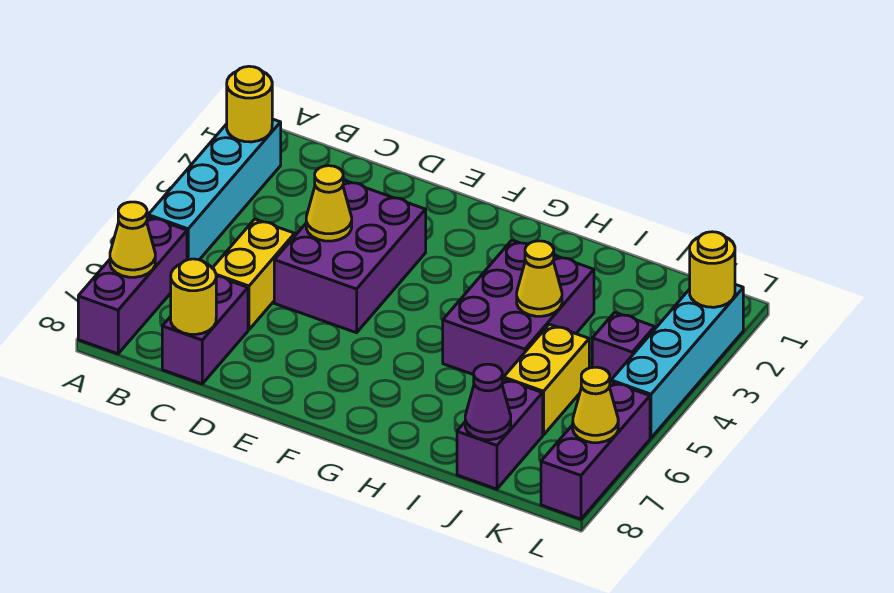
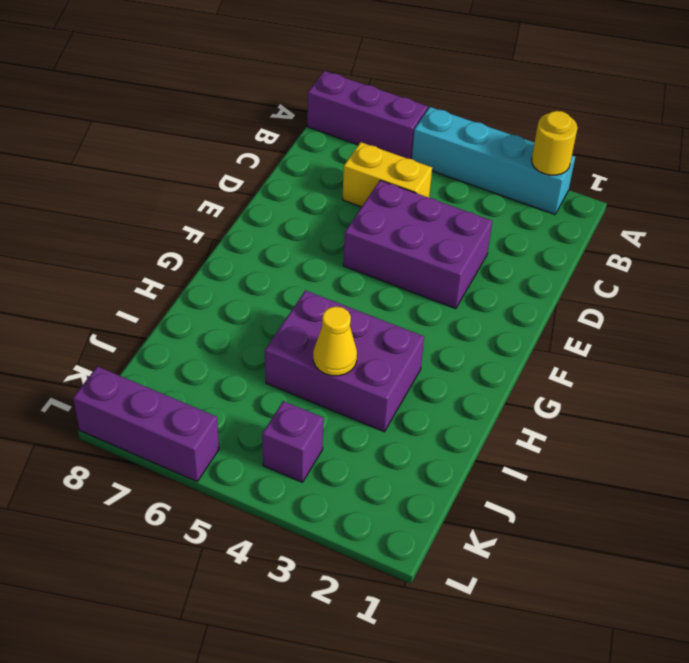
none -> purple brick C7:C8 level 1
none -> yellow brick J5:J6 level 1
none -> purple brick J7:J8 level 1

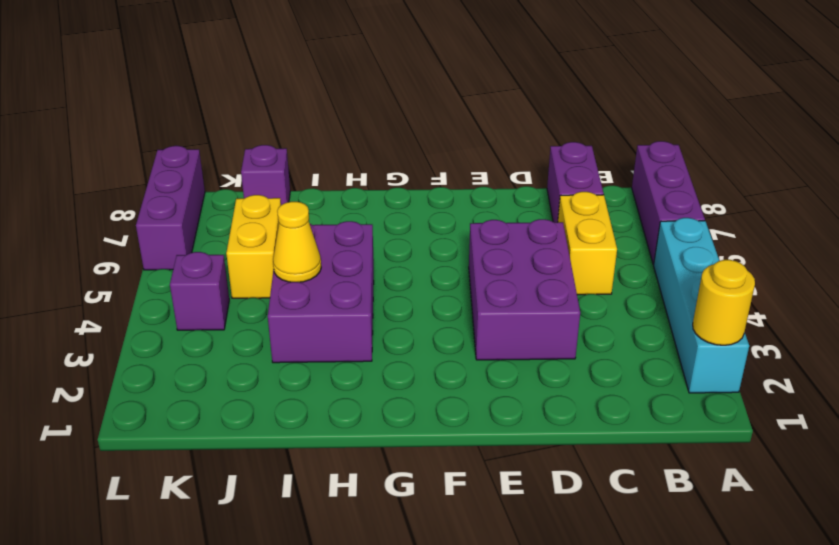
purple brick J8 level 1 -> purple brick J7:J8 level 1
none -> cyan brick L2:L5 level 1
none -> yellow cone A7 level 2
none -> yellow round brick C8 level 2

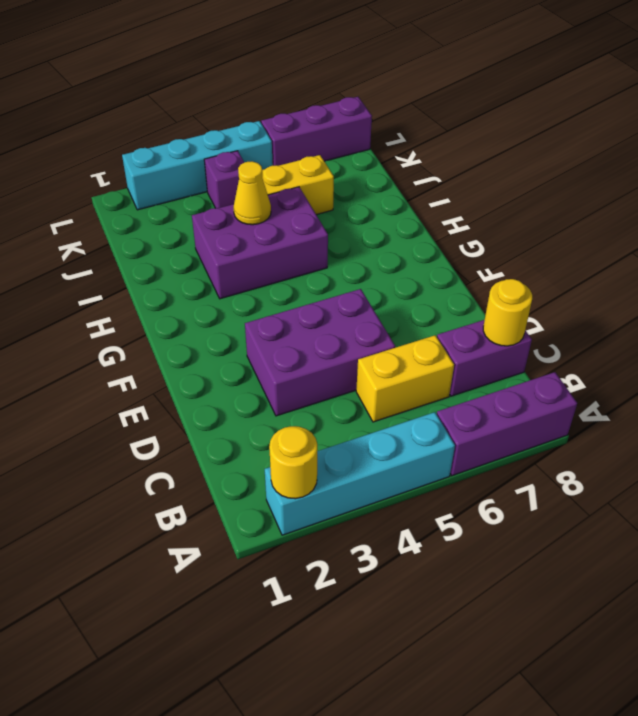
none -> purple brick J7:J8 level 1
none -> yellow cone A7 level 2
none -> yellow cone D4 level 2

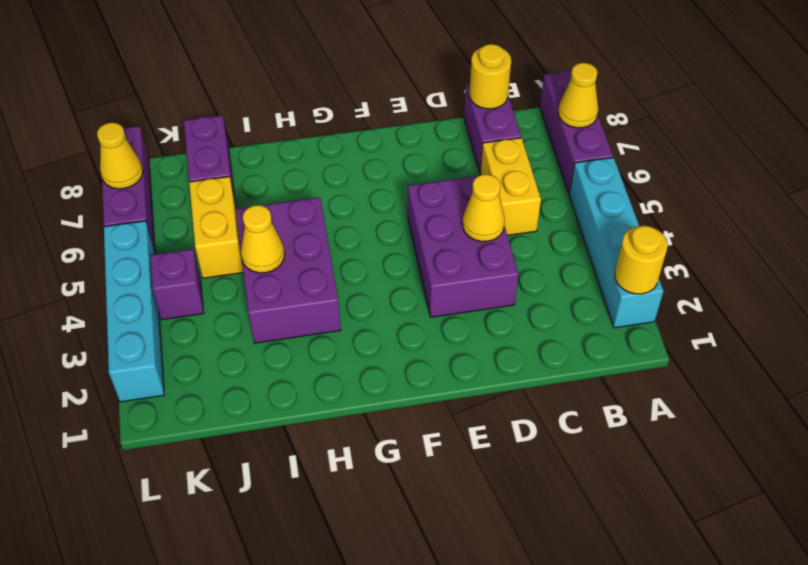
none -> purple cone J8 level 2
none -> yellow round brick L2 level 2

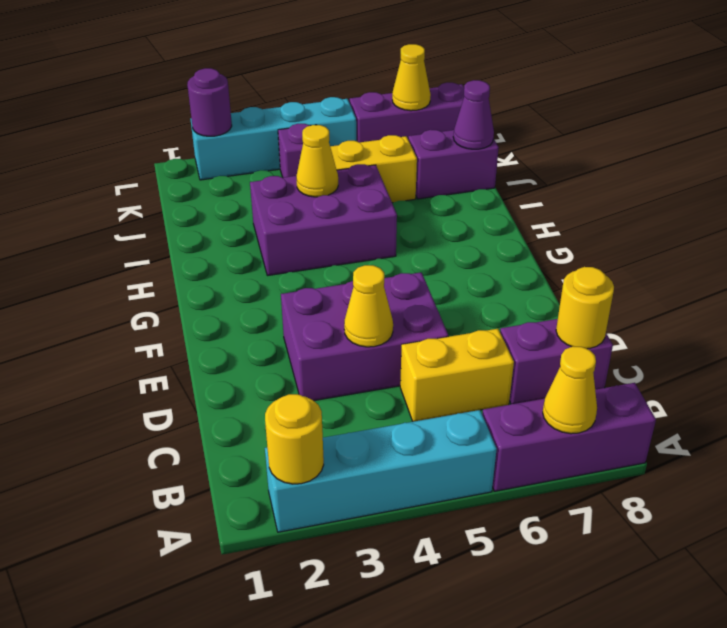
purple round brick L2 level 2 -> yellow round brick L2 level 2

